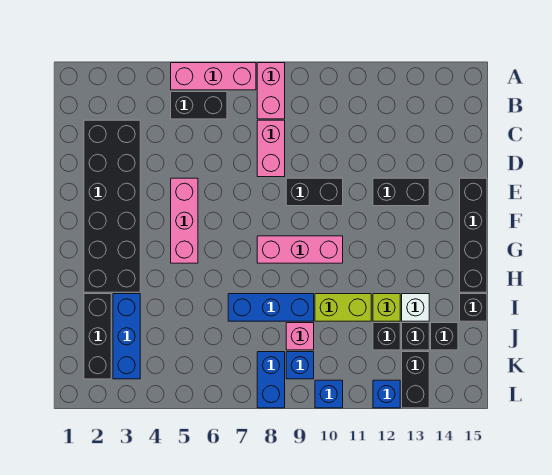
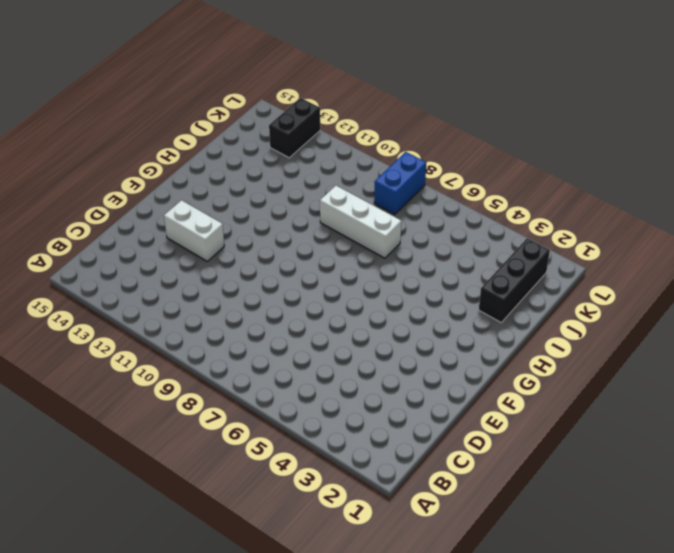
white brick E12:E13 level 1 -> black brick E12:E13 level 1
white brick I7:I9 level 1 -> blue brick I7:I9 level 1
none -> pink brick A5:A7 level 1
none -> pink brick A8:B8 level 1
none -> black brick B5:B6 level 1

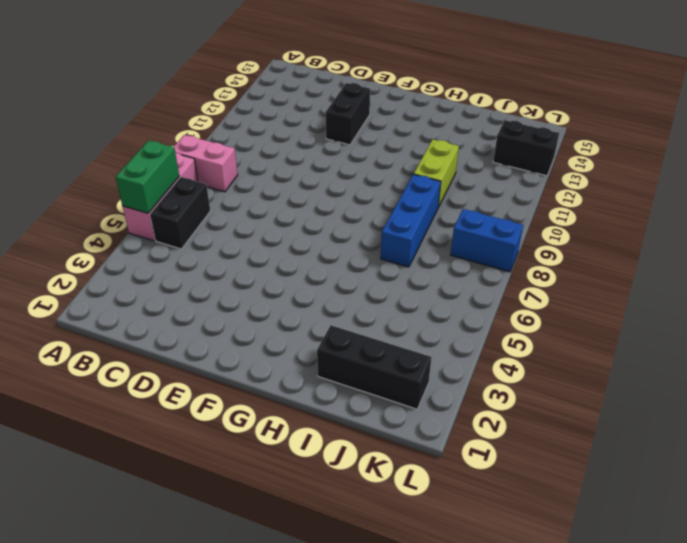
green brick A5:A6 level 2 -> none
none -> black brick C2:H3 level 1
none -> pink brick C8:D8 level 1
none -> pink brick E5:G5 level 1

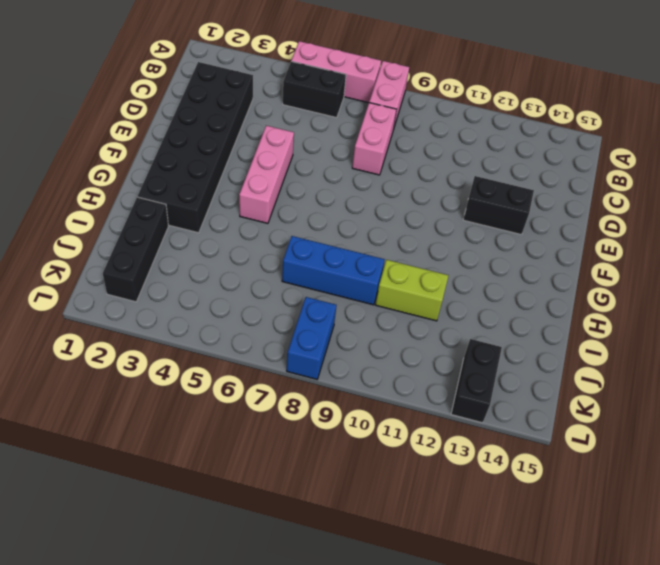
none -> black brick E9:E10 level 1
none -> black brick E15:H15 level 1
none -> pink brick G8:G10 level 1

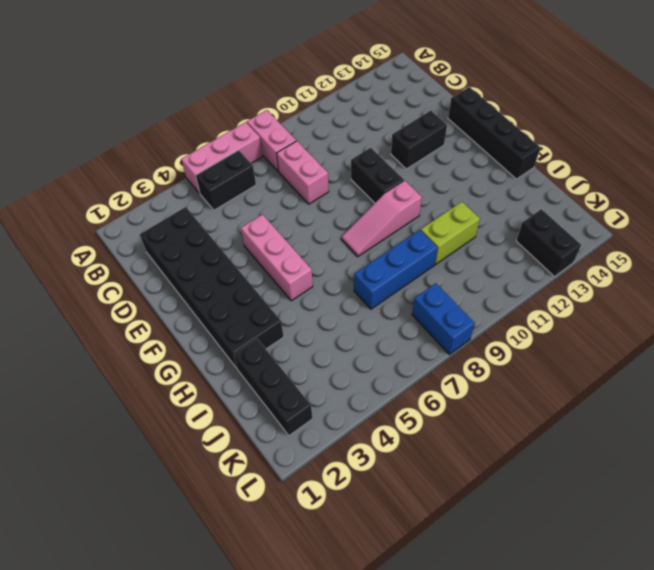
black brick E10:F10 level 1 -> black brick E9:E10 level 1
pink slope G8:G10 level 1 top 10 -> pink brick G8:G10 level 1
none -> blue brick I3:K3 level 1
none -> lime brick I12 level 1
none -> white brick I13 level 1

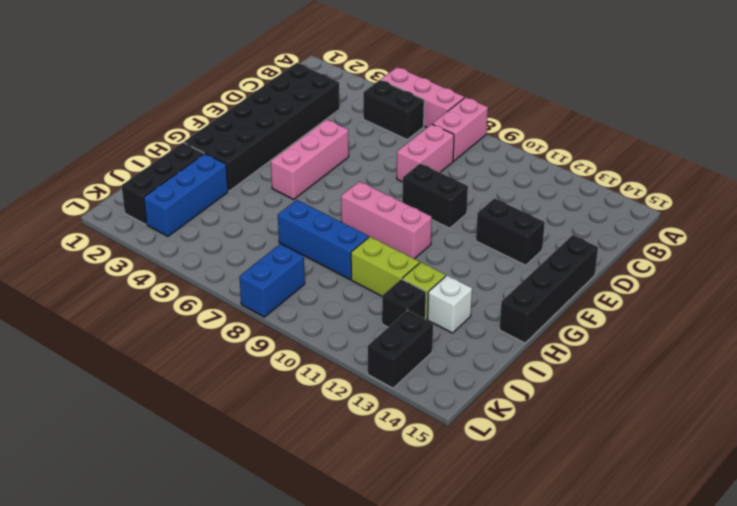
none -> black brick I15 level 1
none -> pink brick J9 level 1
none -> black brick J13 level 1

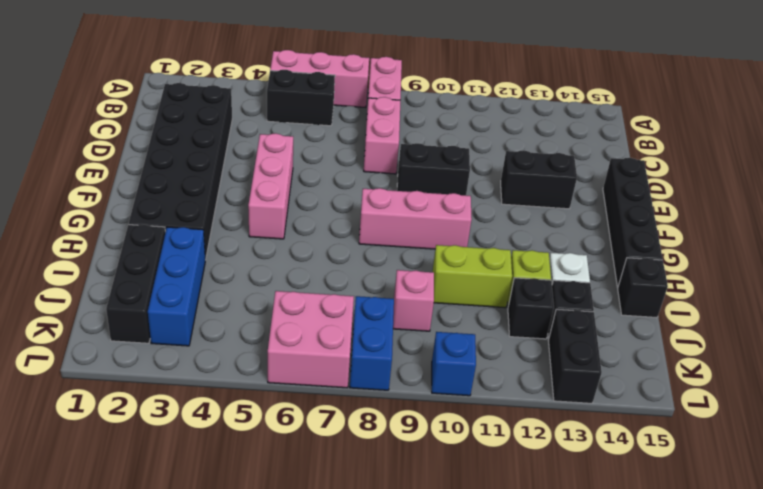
pink brick K6:L7 level 1 -> none
none -> blue brick I7:I9 level 1
none -> black brick J14 level 1
none -> blue brick K9 level 1

